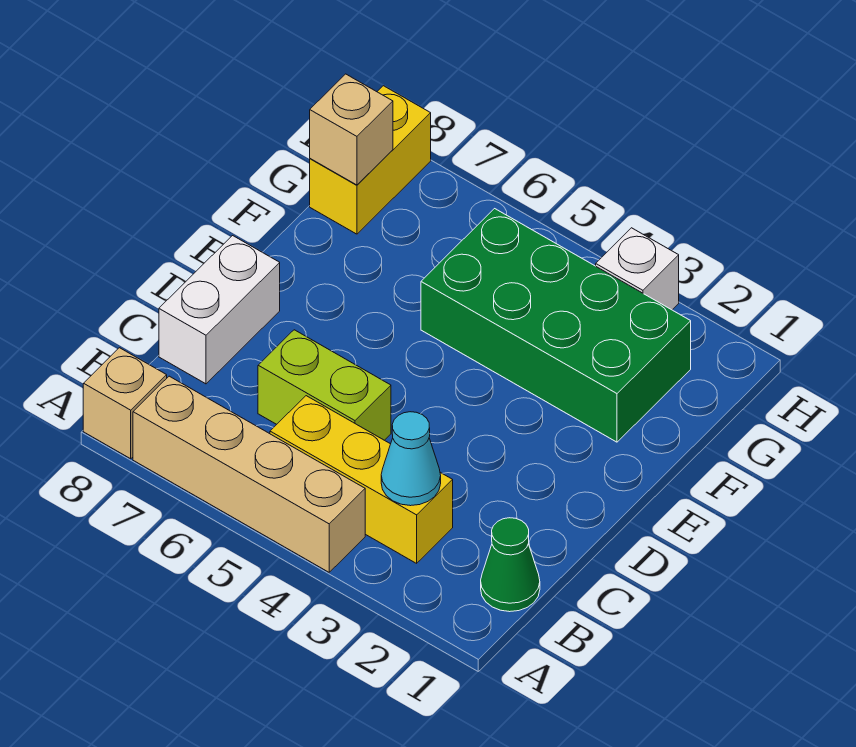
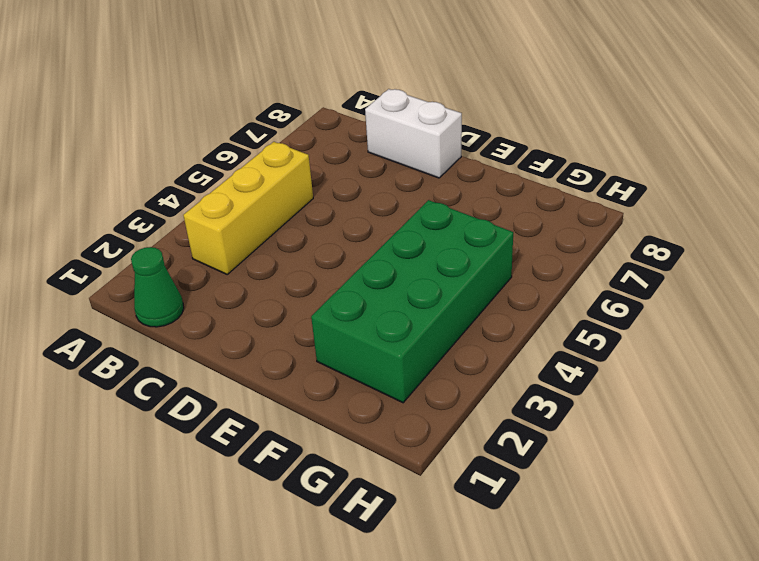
none -> tan brick A4:A7 level 1
none -> tan brick A8 level 1

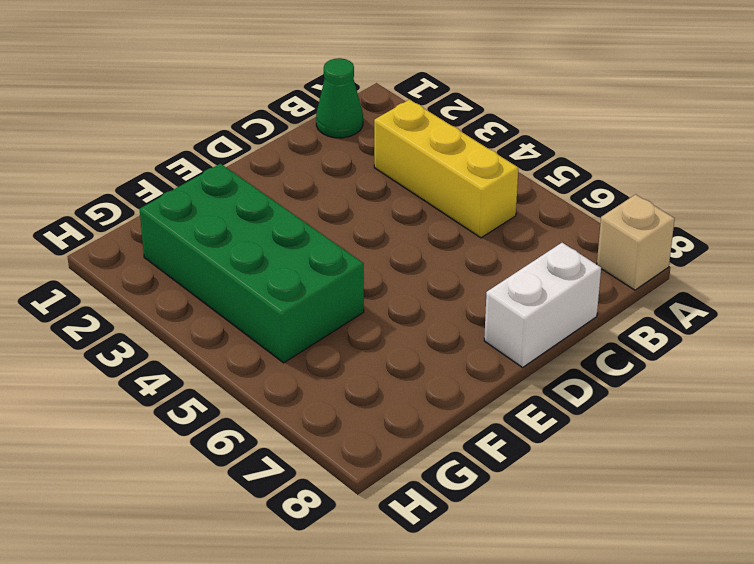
none -> tan brick A4:A7 level 1
none -> lime brick C5:C6 level 1

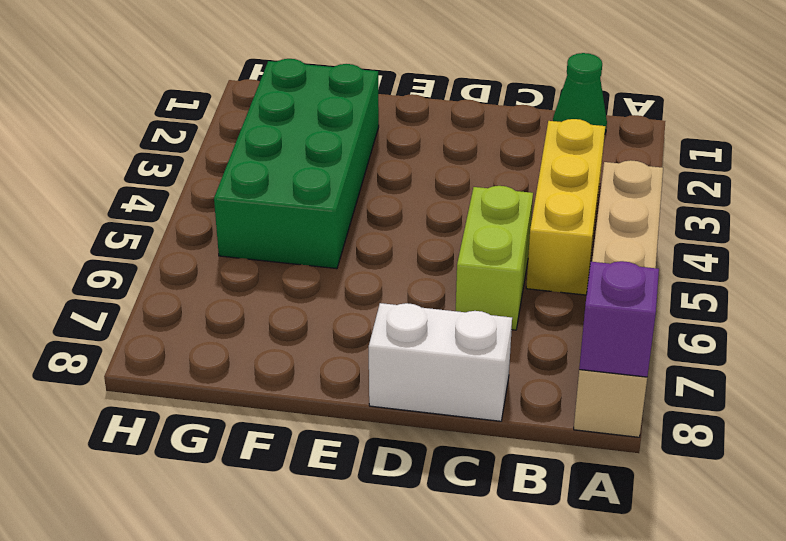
purple brick A8 level 2 -> none
none -> yellow brick G8:H8 level 1
none -> white brick H3 level 1

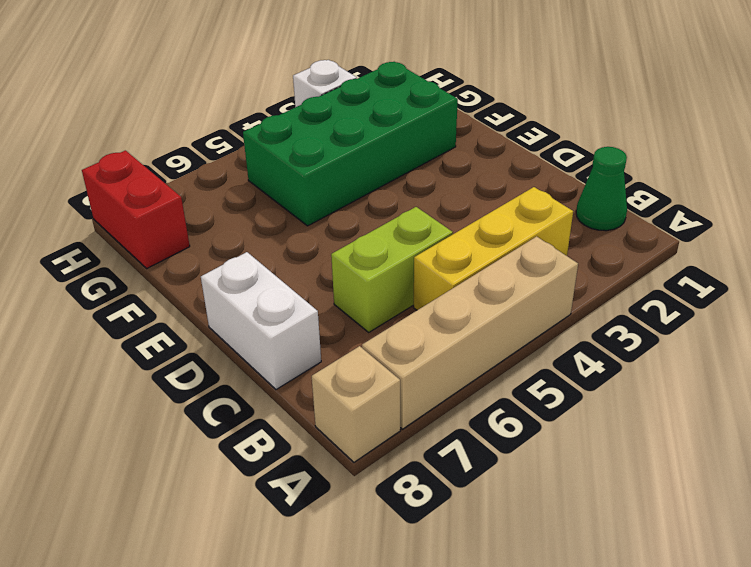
red brick G8:H8 level 1 -> yellow brick G8:H8 level 1
none -> cyan cone B3 level 2
none -> tan brick G8 level 2

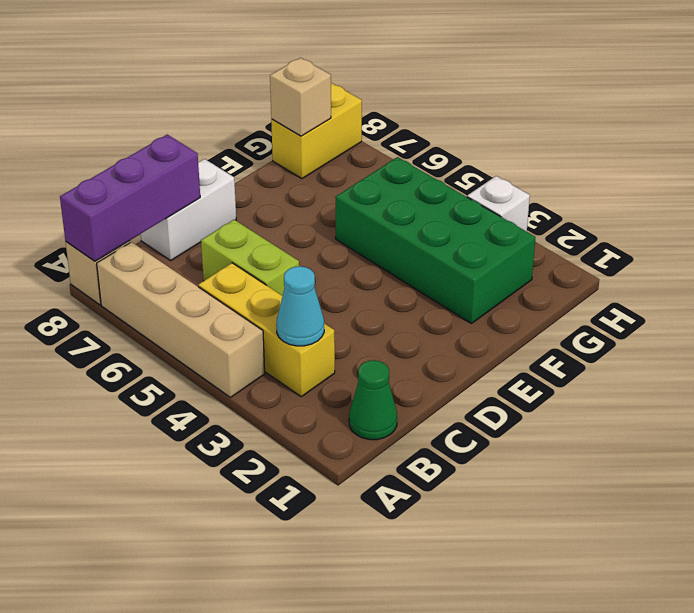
purple brick A8:C8 level 2 -> none

